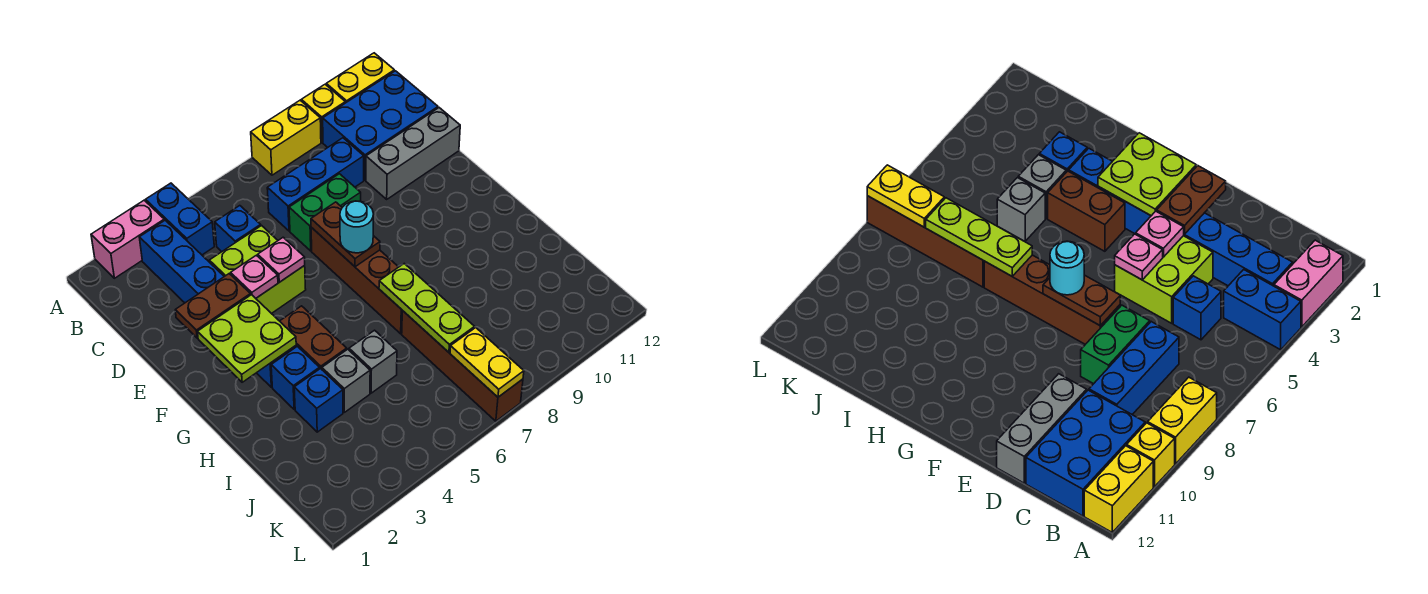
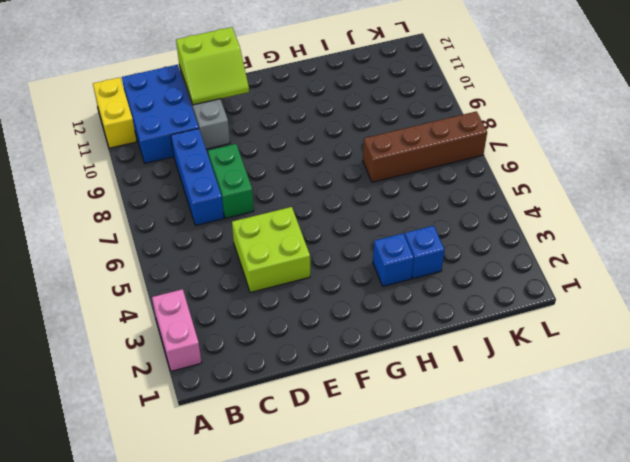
lime slope D11:E12 level 2 top 12 -> none
none -> blue brick A4:B4 level 1
none -> yellow brick A8:A9 level 1
none -> yellow brick A10 level 1

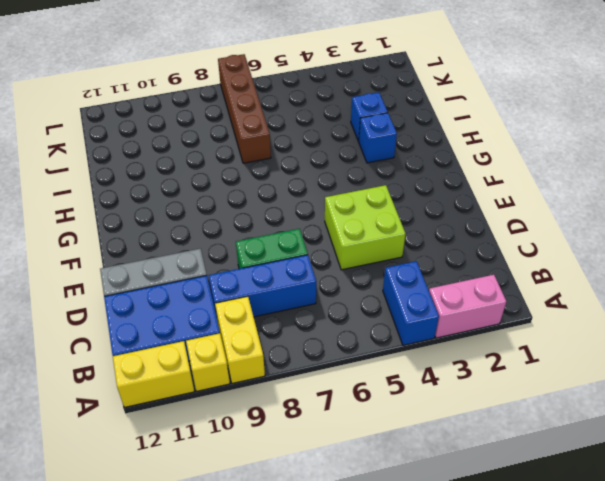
yellow brick A9:B9 level 1 -> yellow brick A8:A9 level 1
none -> blue brick B3:G3 level 1
none -> blue brick C5 level 1
none -> brown brick E7:H7 level 1

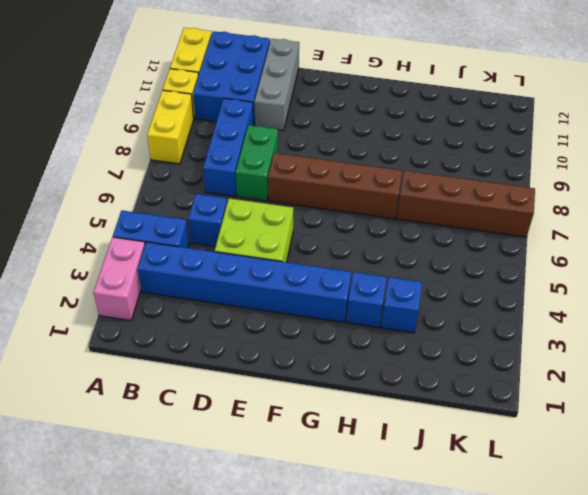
none -> brown brick G4:H4 level 1
none -> grey brick I4 level 1
none -> grey brick I5 level 1

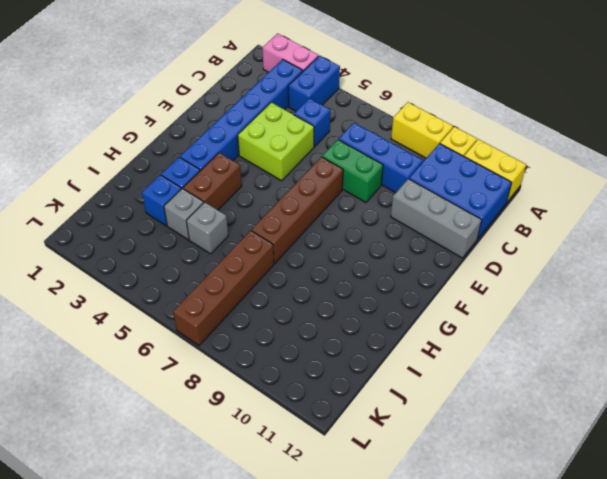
none -> brown plate E2:E3 level 2
none -> pink plate E4 level 2
none -> pink plate E5 level 2

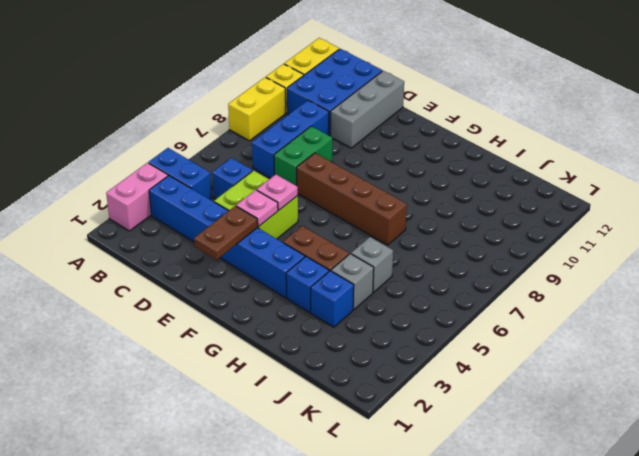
none -> brown brick I7:L7 level 1
none -> brown plate E7:F7 level 2
none -> lime plate F2:G3 level 2

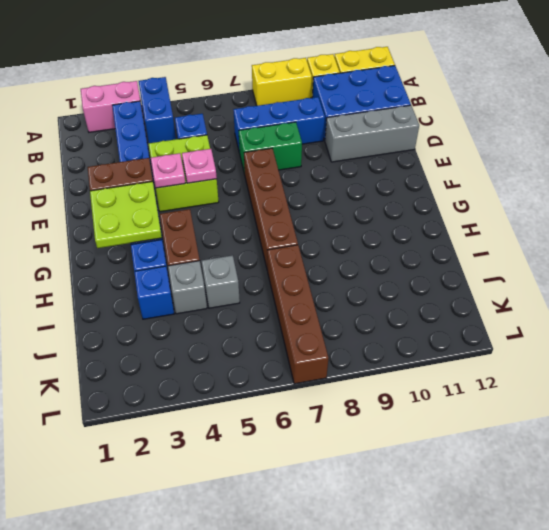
none -> brown plate E7:F7 level 2
none -> lime plate H7:J7 level 2
none -> yellow plate K7:L7 level 2

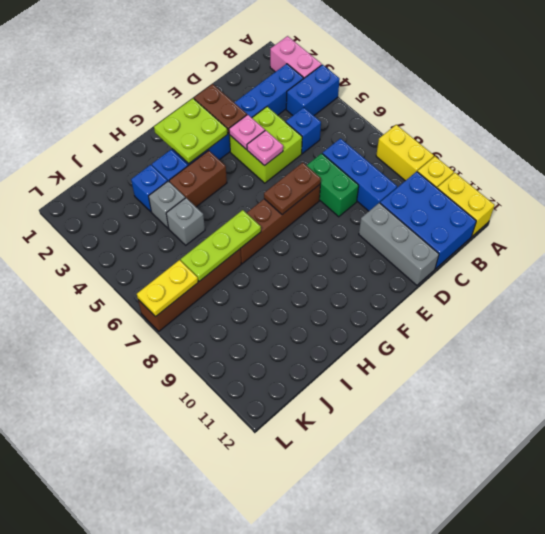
none -> cyan round brick F7 level 3

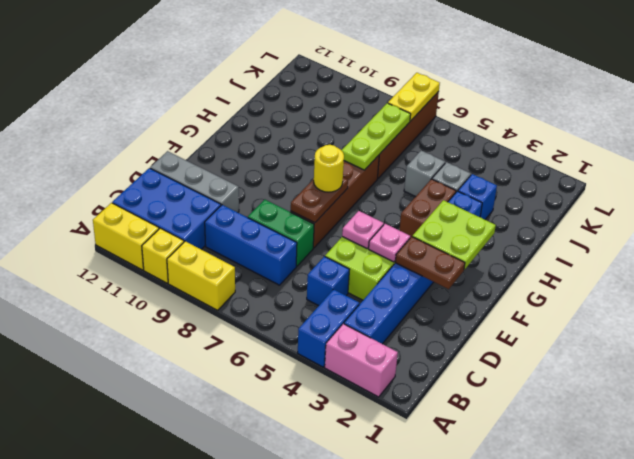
yellow round brick F7 level 3 -> cyan round brick F7 level 3

